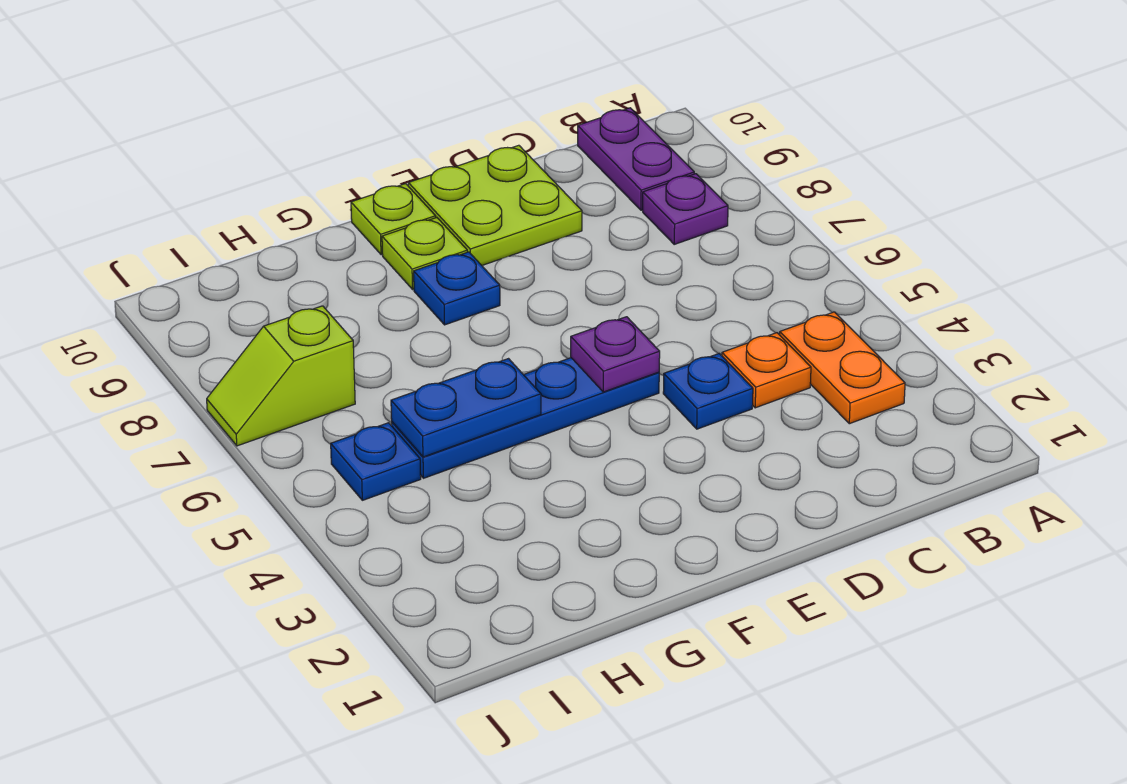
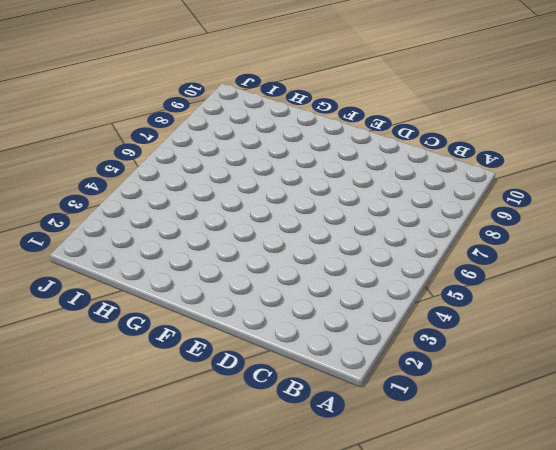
none -> orange plate B3:B4 level 1
none -> purple plate B8 level 1
none -> purple plate B9:B10 level 1

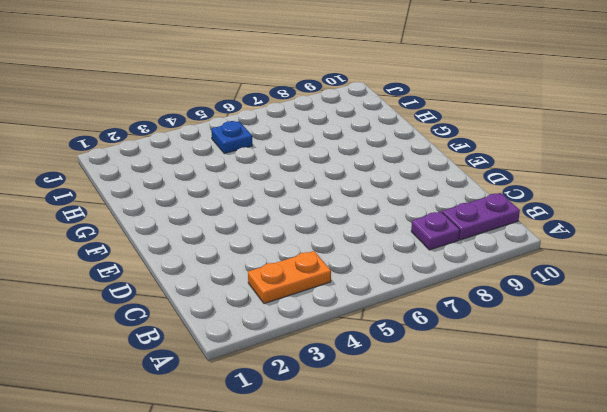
none -> orange plate C4 level 1
none -> blue plate D4 level 1
none -> lime plate D9:E10 level 1

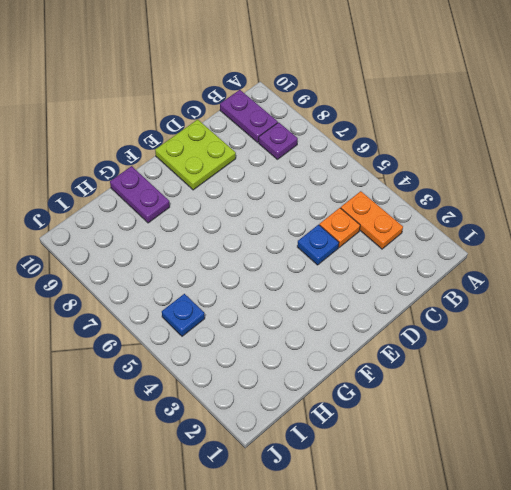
purple plate G9:G10 level 1 -> none
none -> blue plate E5:H5 level 1
none -> blue plate F8 level 1
none -> lime plate F9 level 1

